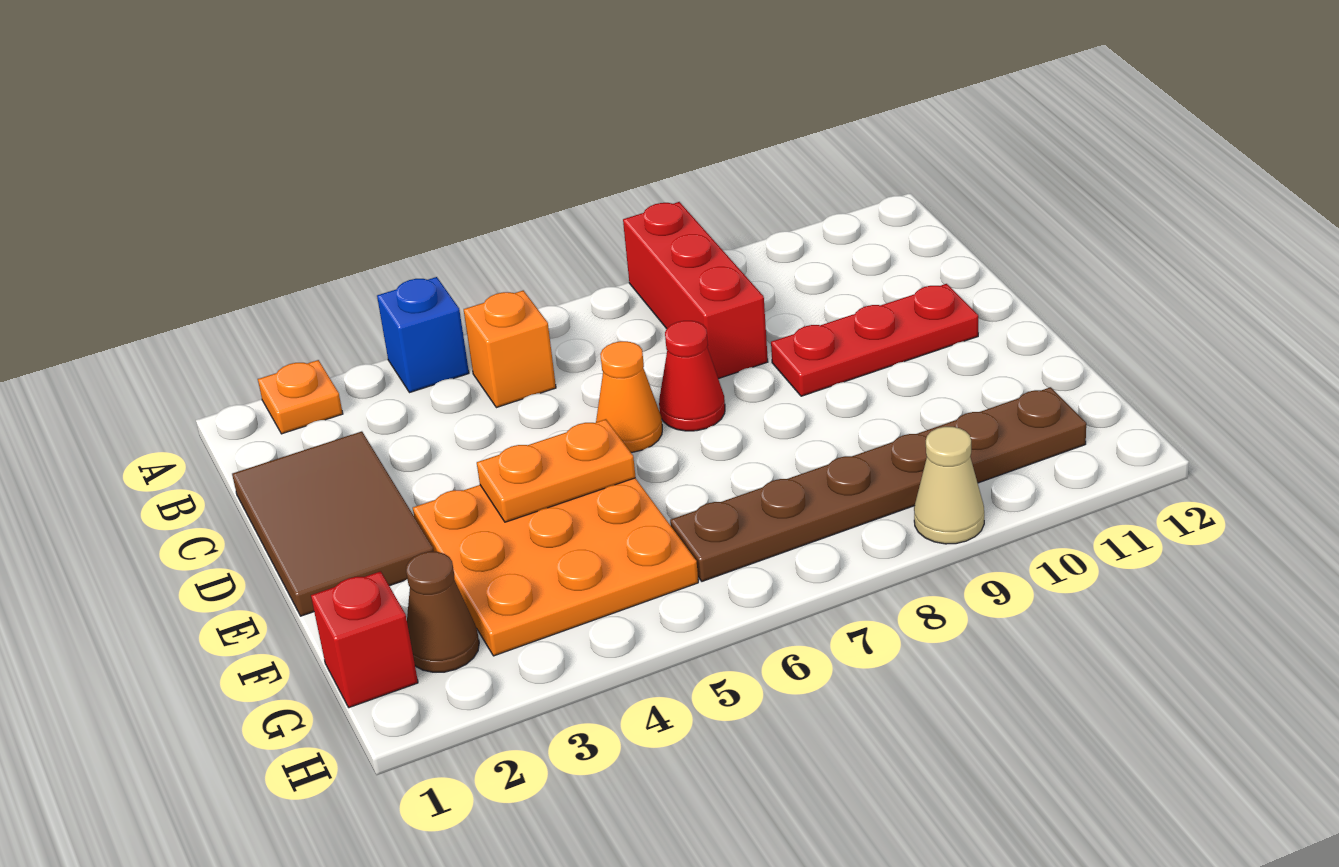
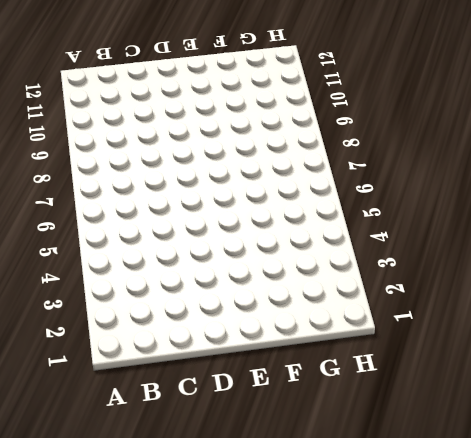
none -> orange plate A2 level 1
none -> blue brick A4 level 1
none -> red brick A8:C8 level 1

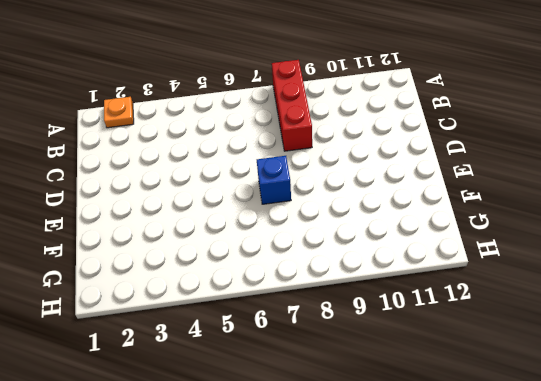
blue brick E7 level 1 -> blue brick A4 level 1
none -> orange brick B5 level 1
none -> brown tile C1:E2 level 1
none -> orange cone D6 level 1

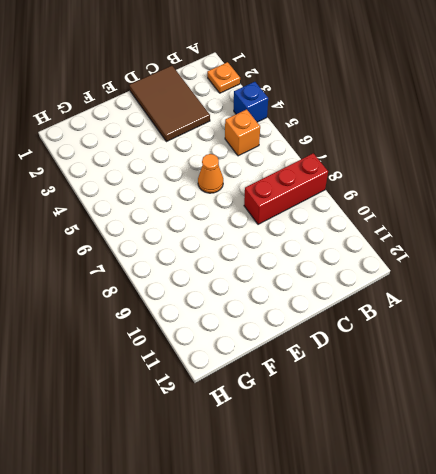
brown tile C1:D3 level 1 -> brown tile C1:E2 level 1
none -> red cone D7 level 1
none -> red plate D9:D11 level 1
none -> orange plate E3:G5 level 1

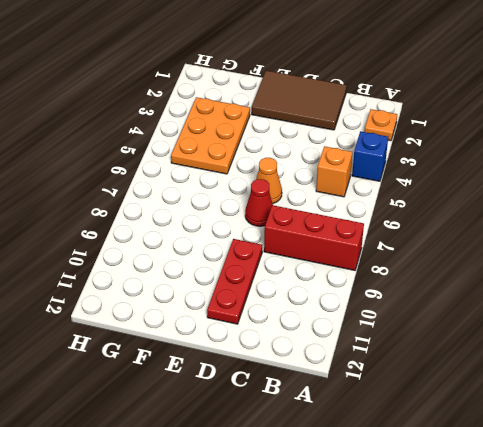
orange plate F3:G5 level 1 -> orange plate E3:G5 level 1
none -> red brick G1 level 1
none -> brown cone G2 level 1
none -> brown plate G6:G11 level 1

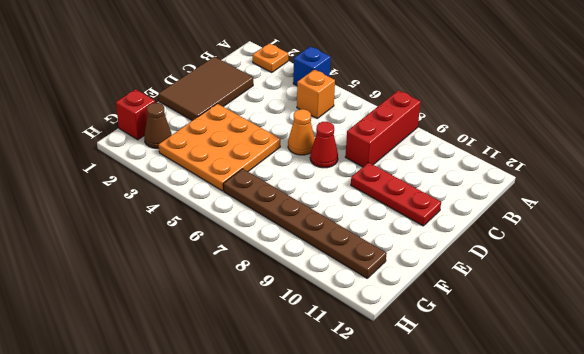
none -> tan cone H9 level 1
none -> orange plate E4:E5 level 2

